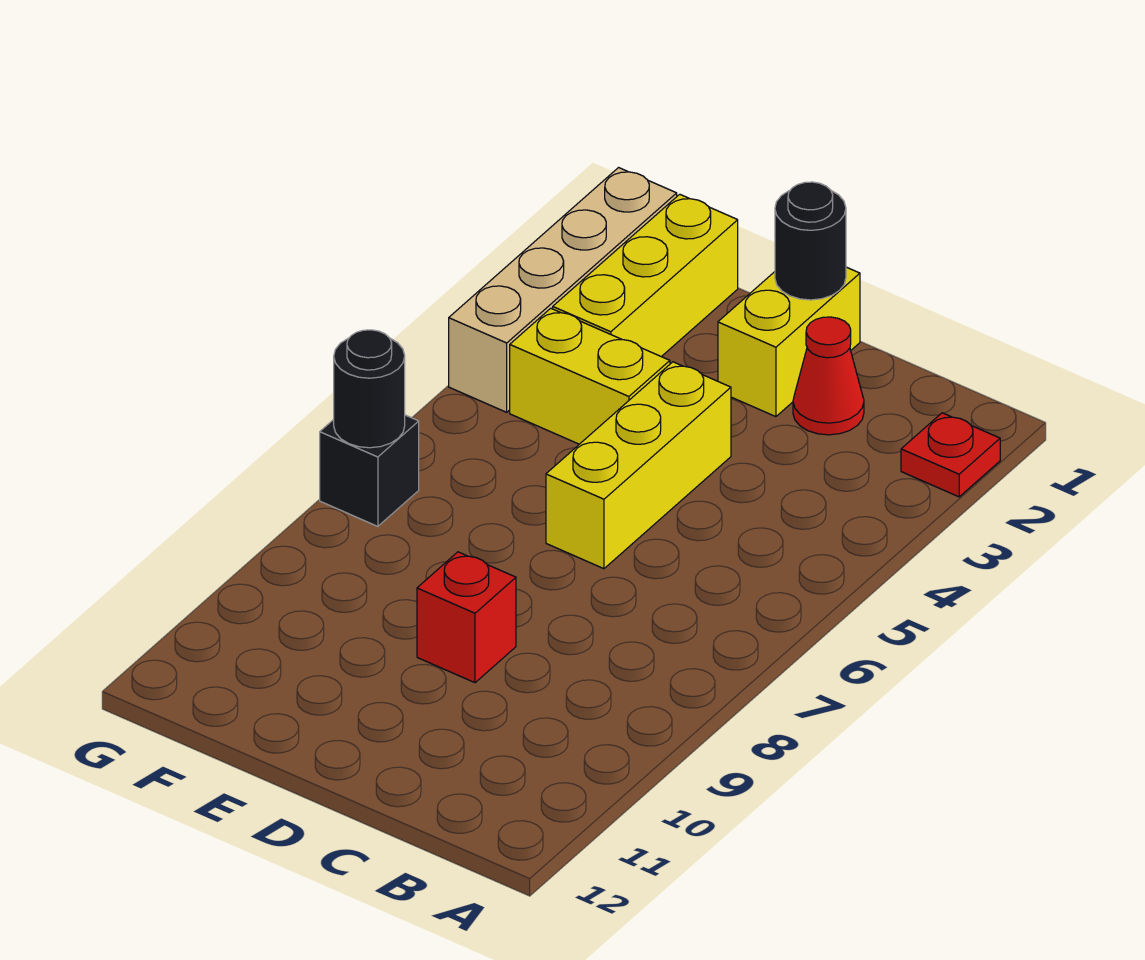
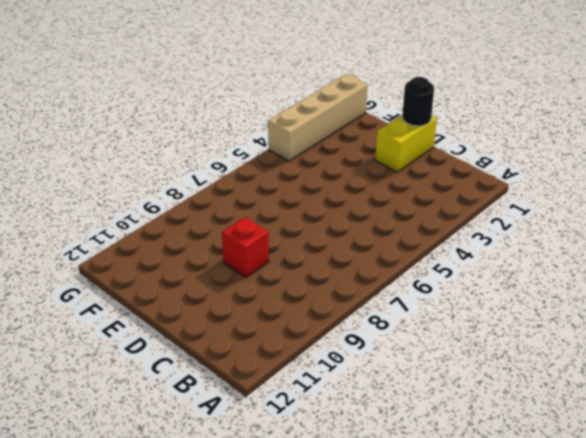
none -> red plate A2 level 1
none -> red cone C2 level 1

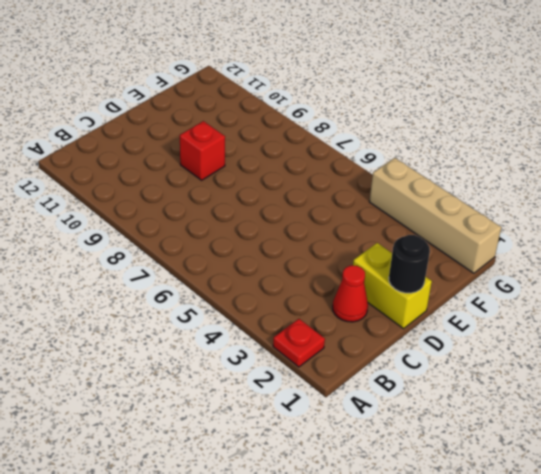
none -> yellow brick D4:D6 level 1
none -> yellow brick E4:F4 level 1

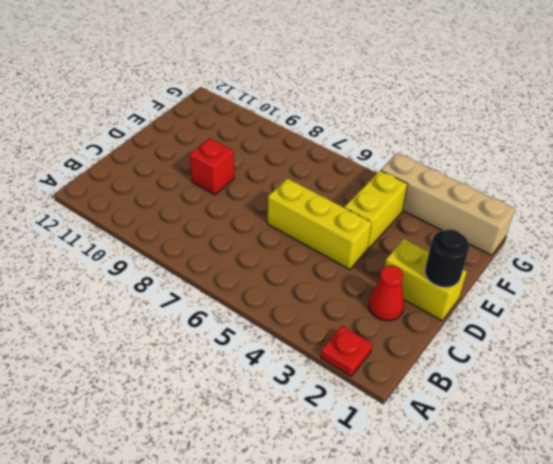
none -> yellow brick F1:F3 level 1
none -> black brick G7 level 1

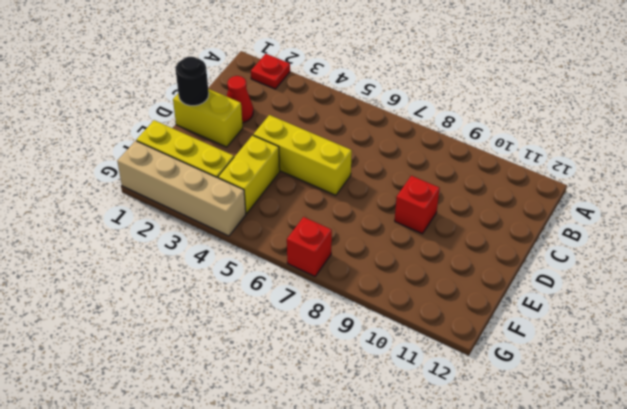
red brick G7 level 1 -> black brick G7 level 1
none -> black round brick G7 level 2

